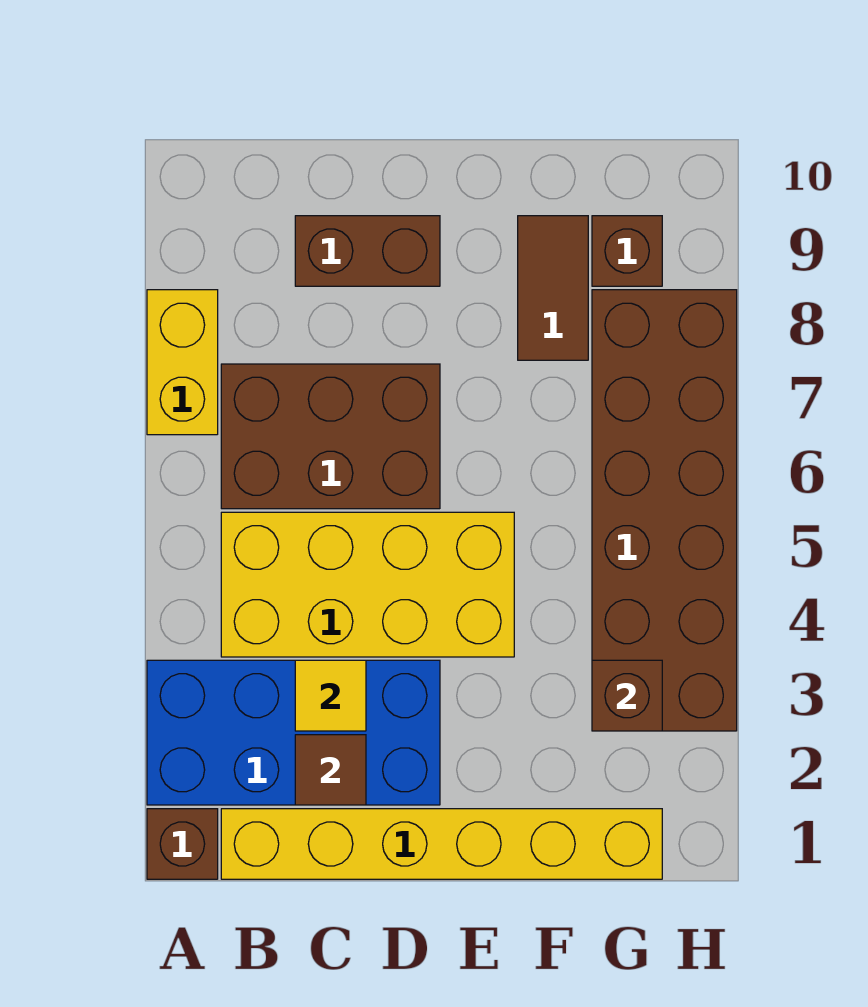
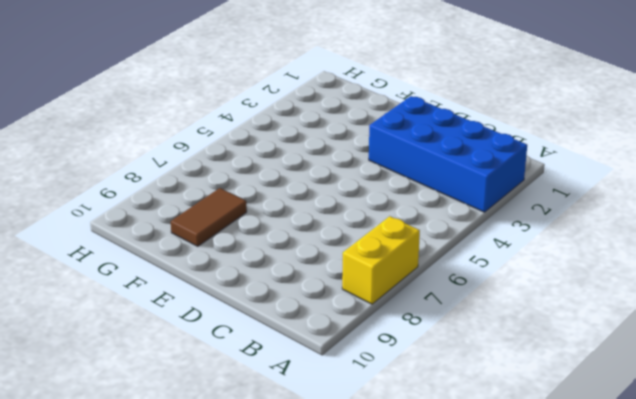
none -> brown brick A1 level 1
none -> yellow brick B1:G1 level 1
none -> yellow brick B4:E5 level 1

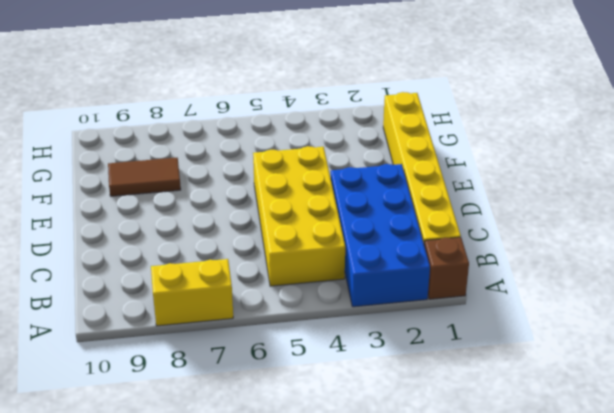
none -> brown brick B6:D7 level 1
none -> brown brick C9:D9 level 1
none -> brown brick G3:H8 level 1

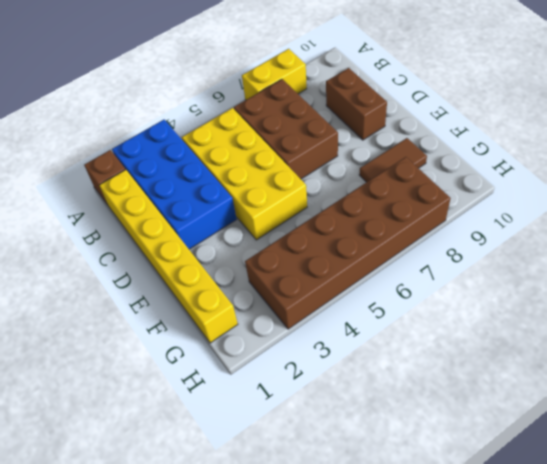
none -> brown brick G9 level 1
none -> brown tile C2 level 2
none -> yellow tile C3 level 2

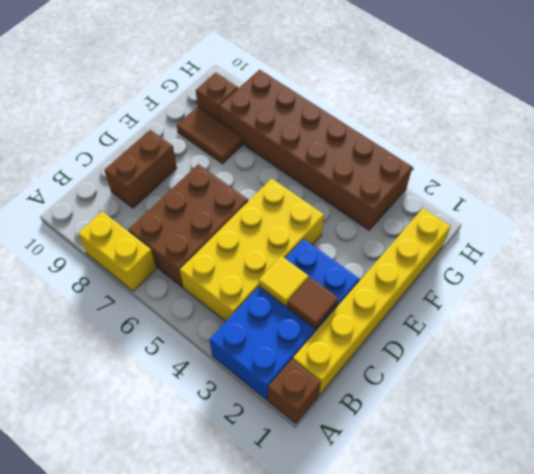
none -> brown brick G3 level 2

